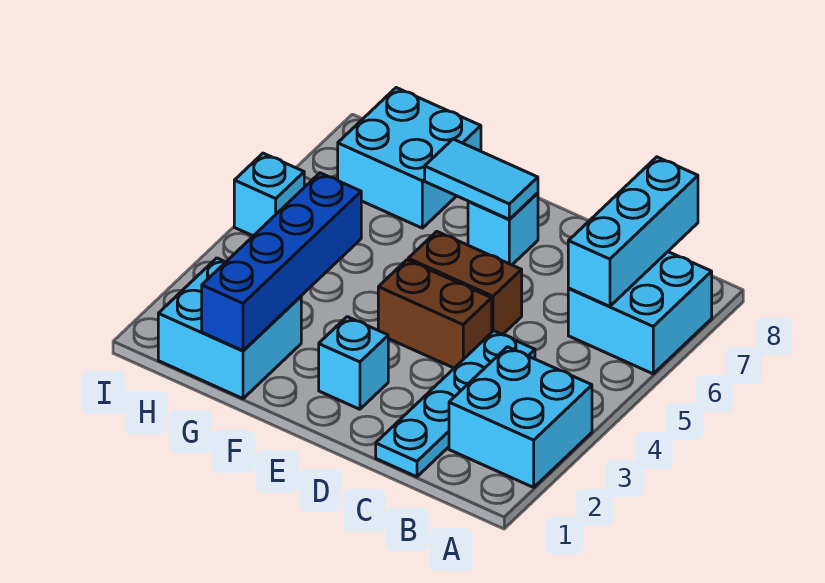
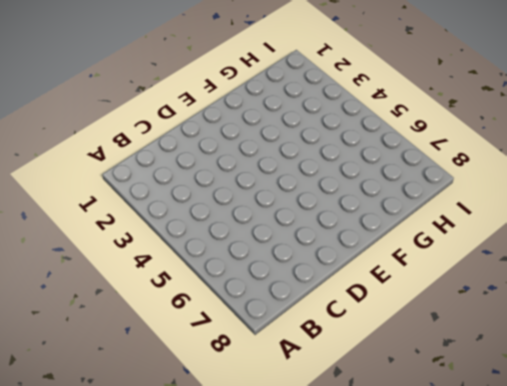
none -> cyan brick A2:B3 level 1
none -> cyan brick A6:B7 level 1
none -> cyan plate C1:C4 level 1

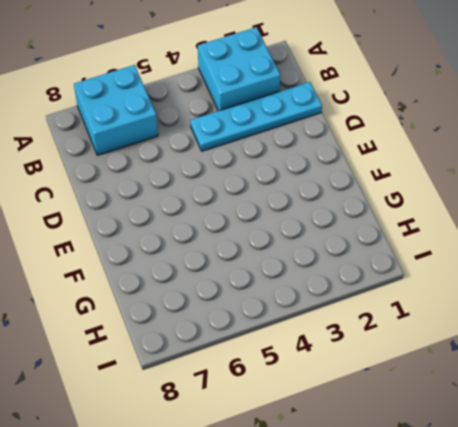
none -> brown brick D4:E4 level 1
none -> brown brick D5:E5 level 1
none -> cyan brick E2 level 1

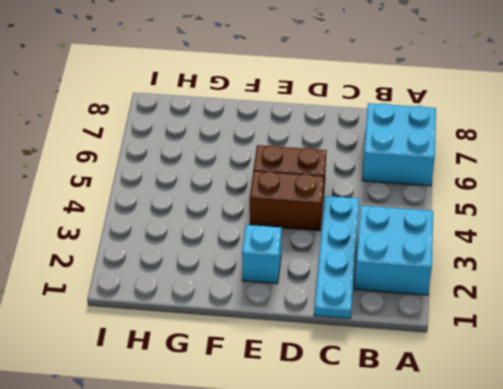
none -> cyan brick E7 level 1
none -> cyan brick G1:H2 level 1
none -> cyan brick G7:H8 level 1

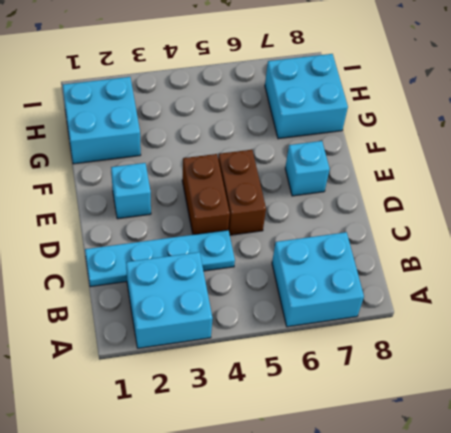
none -> cyan brick I5 level 1
none -> cyan brick B6:B8 level 2
none -> cyan tile E7:F7 level 2

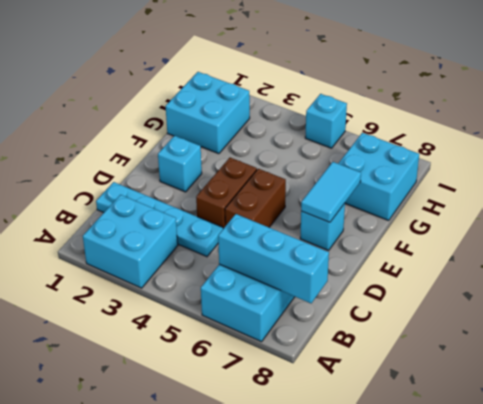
none -> blue brick G1:G4 level 2

